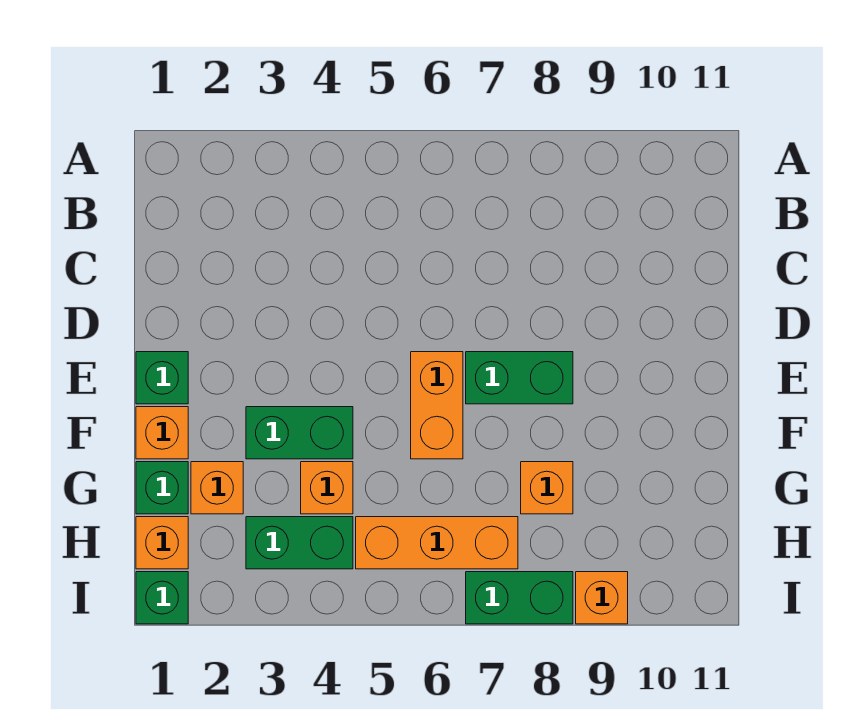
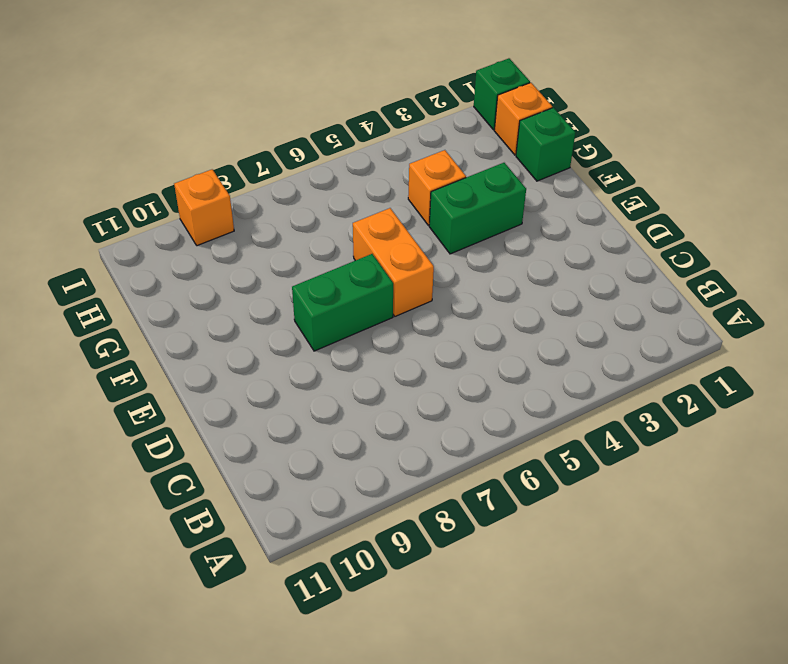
none -> green brick E1 level 1
none -> orange brick F1 level 1
none -> orange brick G2 level 1

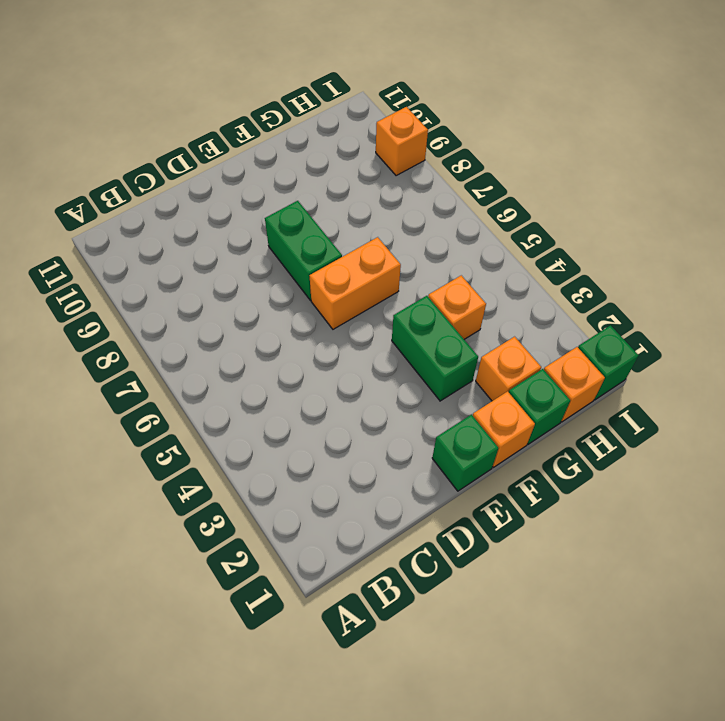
none -> orange brick G8 level 1
none -> green brick H3:H4 level 1
none -> orange brick H5:H7 level 1

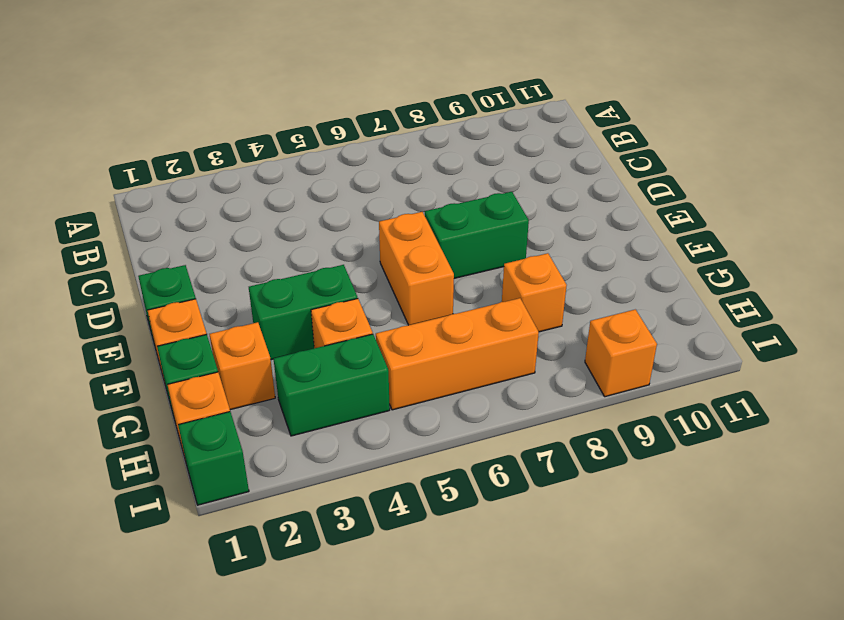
none -> green brick I7:I8 level 1

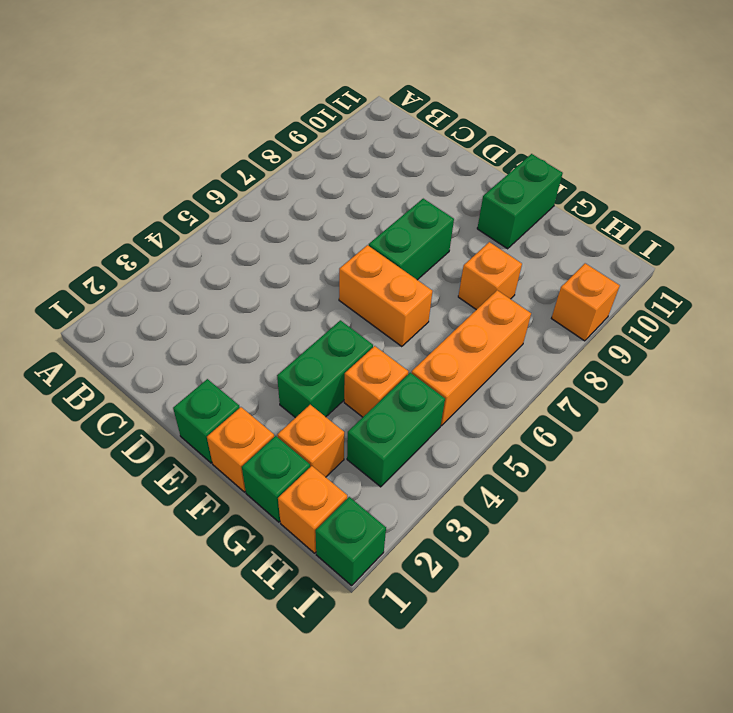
green brick F10:F11 level 1 -> green brick I7:I8 level 1

